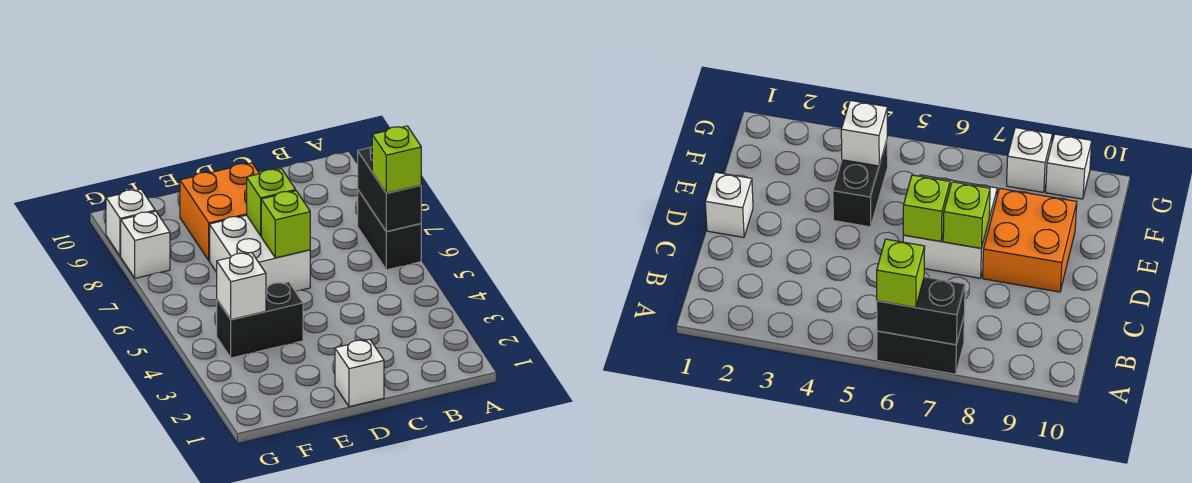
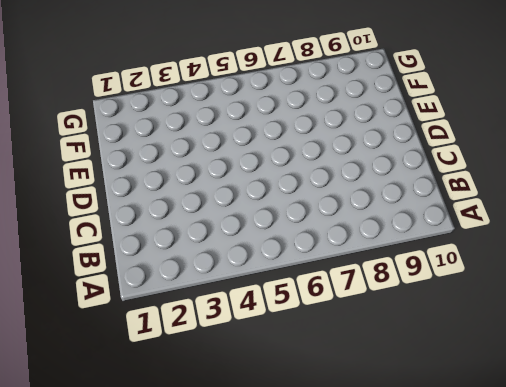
none -> black brick A6:A7 level 1
none -> white brick D1 level 1
none -> white brick D6:E7 level 1

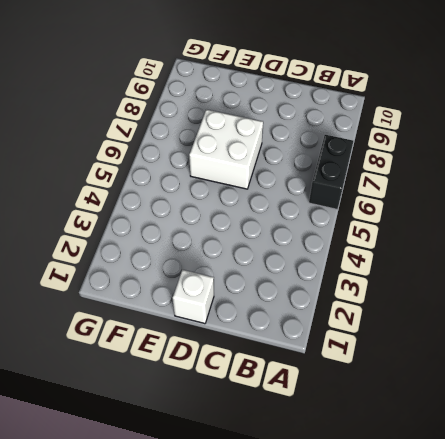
none -> orange brick D8:E9 level 1
none -> black brick E4:F4 level 1
none -> white brick G8 level 1

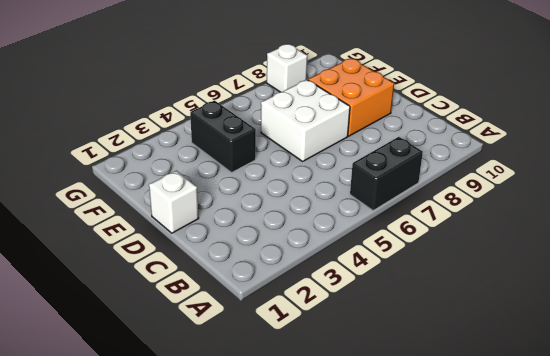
none -> white brick G9 level 1
none -> black brick A6:A7 level 2
none -> lime brick D6 level 2

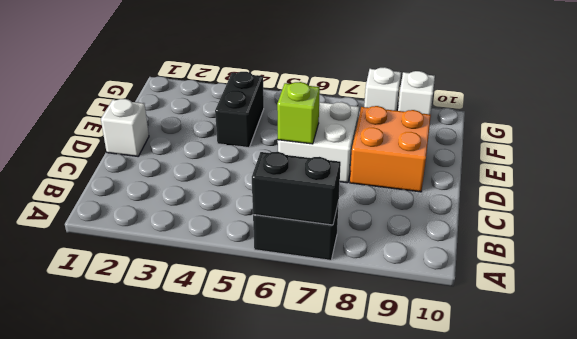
none -> lime brick D7 level 2
none -> white brick F4 level 2
none -> lime brick A6 level 3

